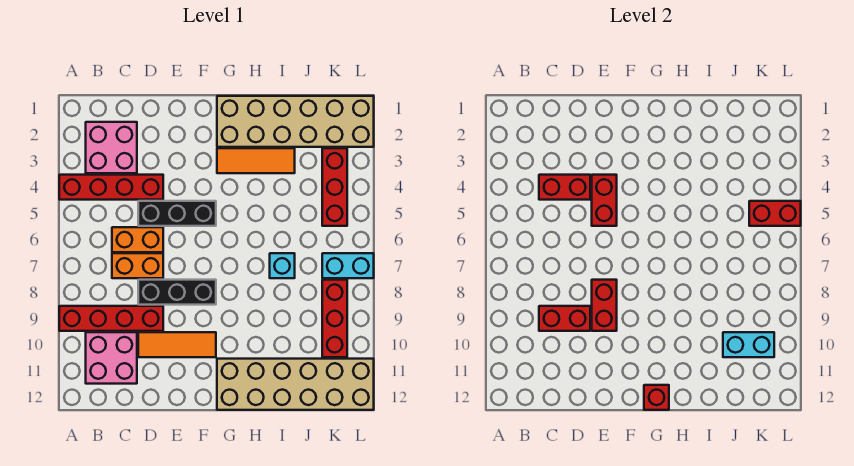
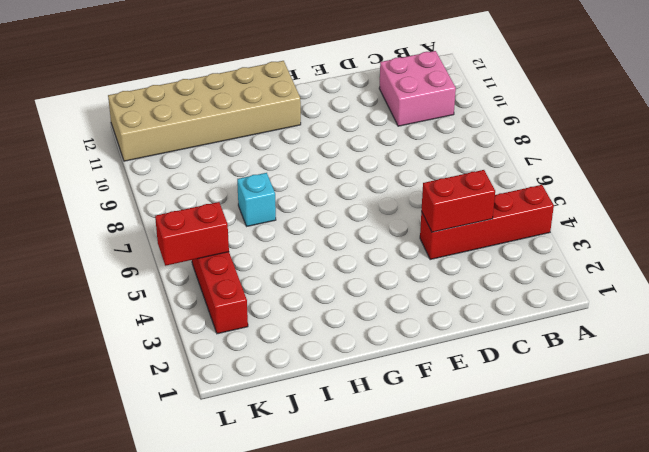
none -> red brick A9:D9 level 1
none -> pink brick B2:C3 level 1
none -> orange brick C6:D6 level 1

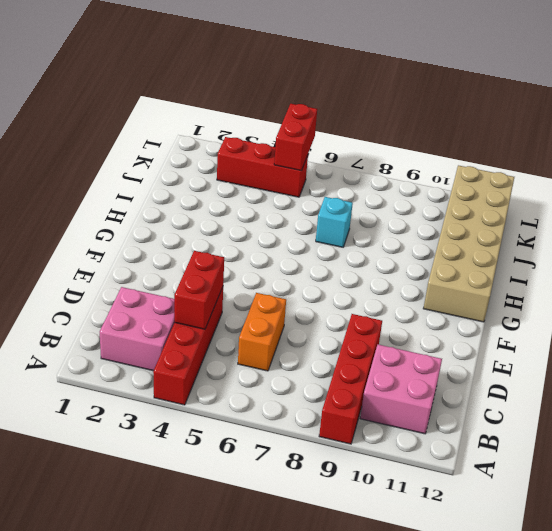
none -> orange brick C7:D7 level 1
none -> black brick D5:F5 level 1
none -> black brick D8:F8 level 1

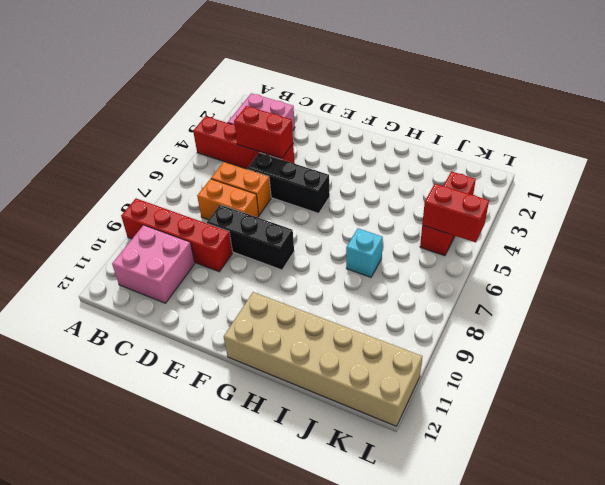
none -> orange tile D10:F10 level 1
none -> tan brick G1:L2 level 1
none -> orange tile G3:I3 level 1

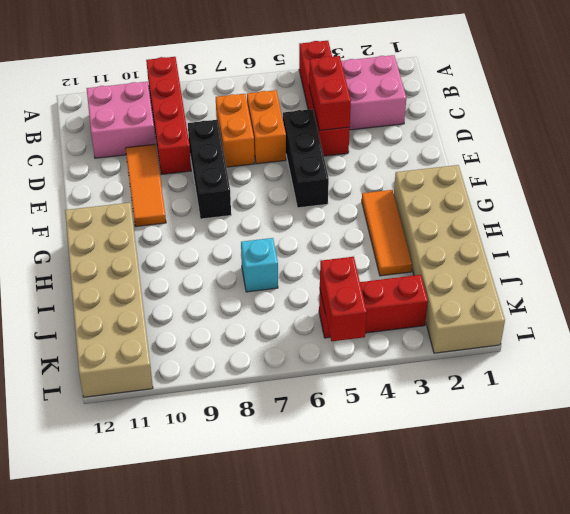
none -> cyan brick K7:L7 level 1
none -> red brick K8:K10 level 1
none -> red brick C9:D9 level 2

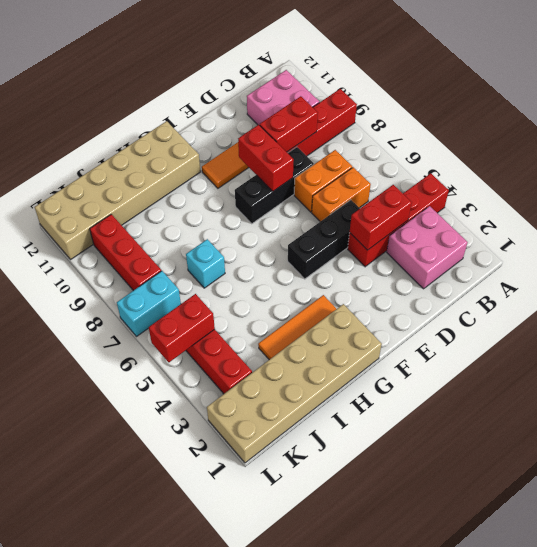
none -> red brick E4:E5 level 2
none -> red brick G12 level 2
none -> cyan brick J10:K10 level 2

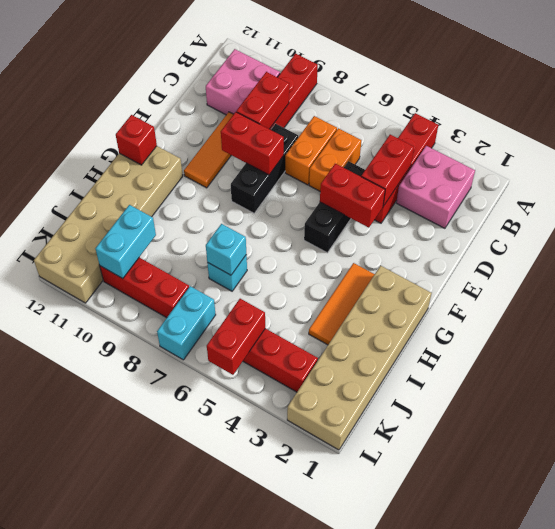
cyan brick I7 level 2 -> none

